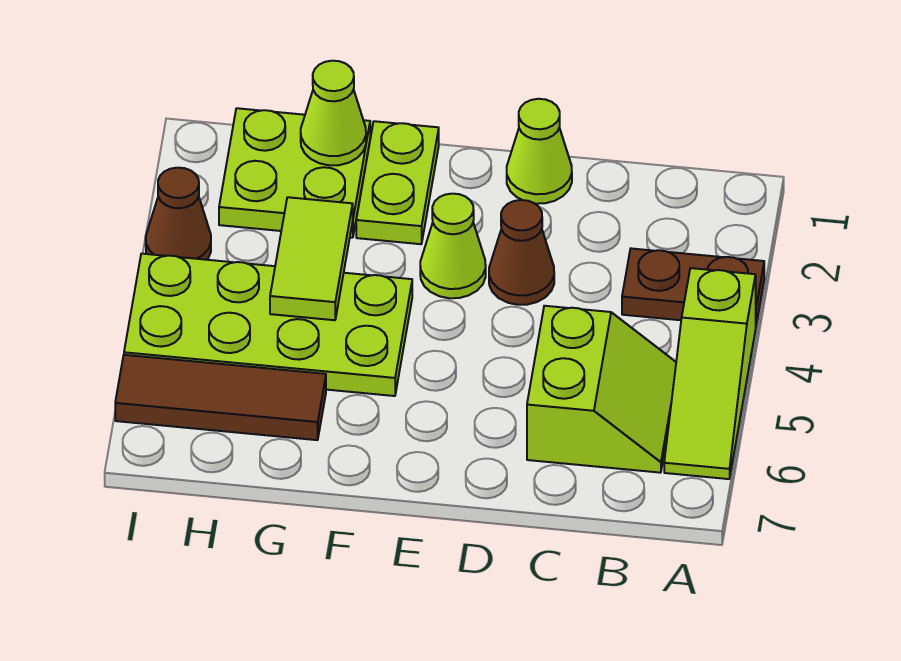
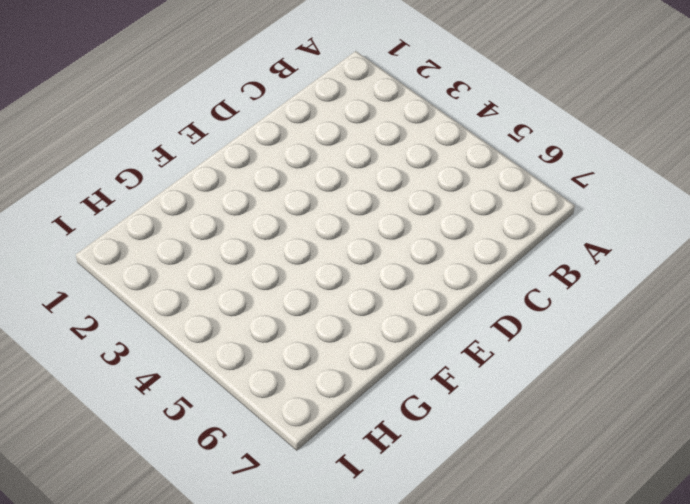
none -> brown plate A3:B3 level 1
none -> lime slope A4:A6 level 1 top 4
none -> lime slope B5:C6 level 1 top C

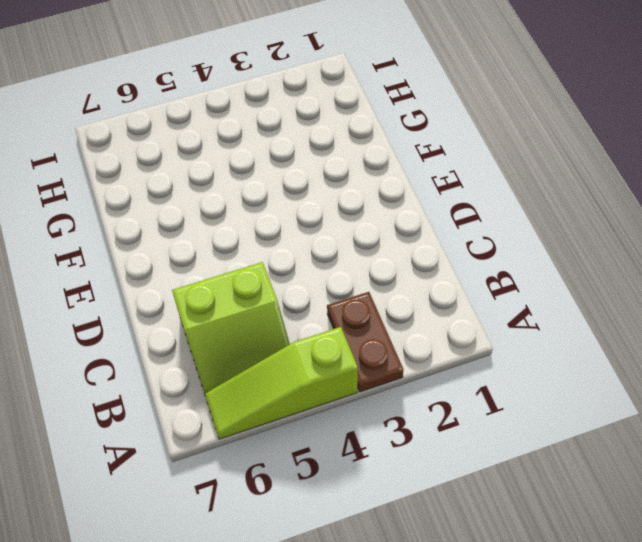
none -> lime cone D1 level 1
none -> brown cone D3 level 1
none -> lime cone E3 level 1

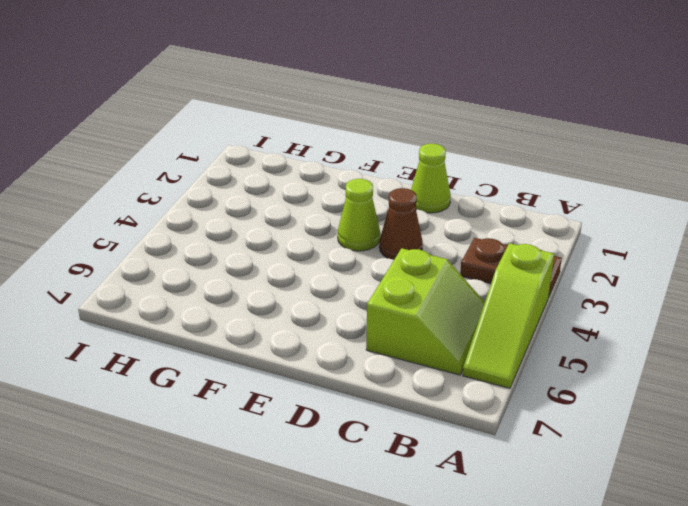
none -> lime plate F1:F2 level 1
none -> lime plate F4:I5 level 1
none -> lime plate G1:H2 level 1

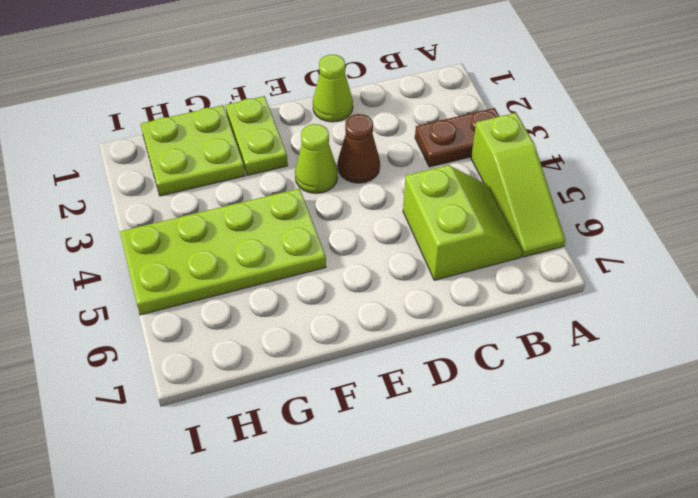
none -> brown tile G6:I6 level 1
none -> brown cone I3 level 1
none -> lime cone G1 level 2

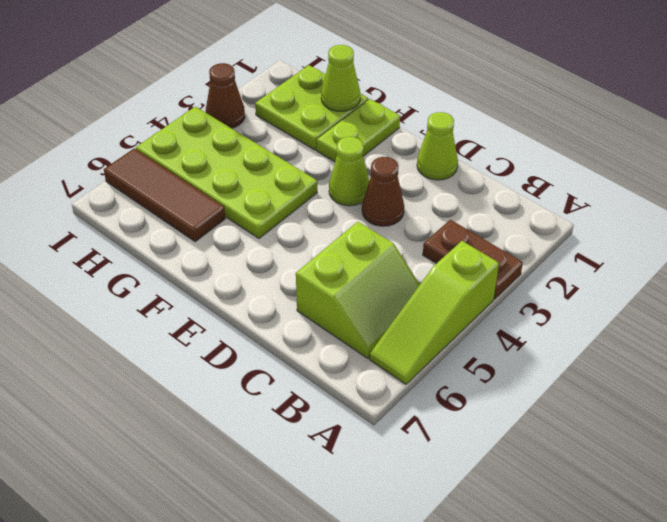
none -> lime tile G3:G4 level 2

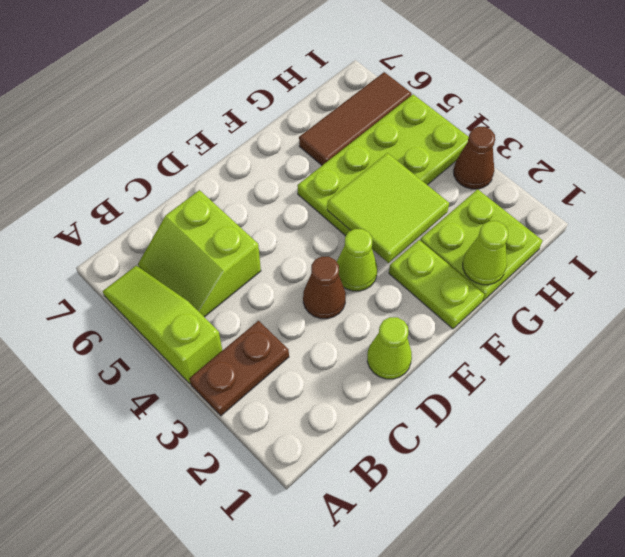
lime tile F3:G4 level 2 -> lime tile G3:G4 level 2

